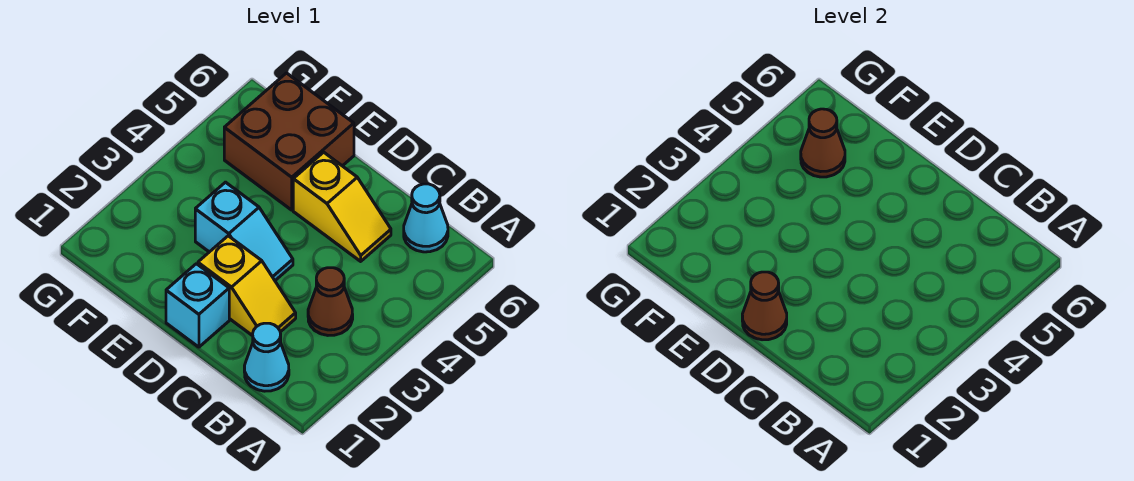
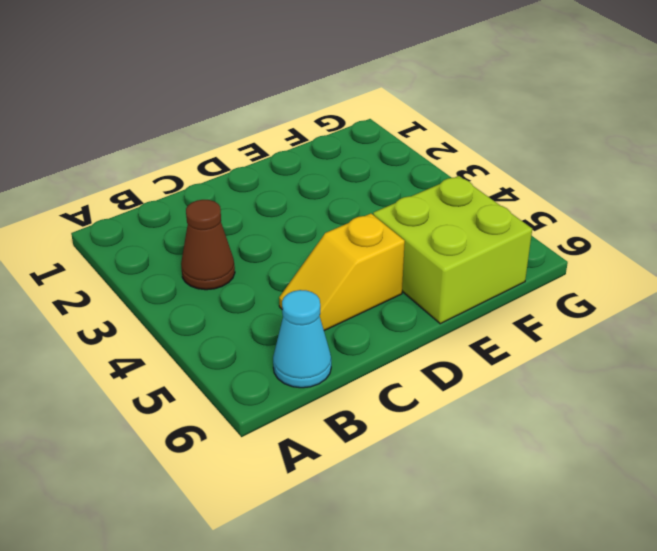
lime brick E5:F6 level 1 -> brown brick E5:F6 level 1
none -> cyan cone B1 level 1
none -> yellow slope C2:D2 level 1 top D

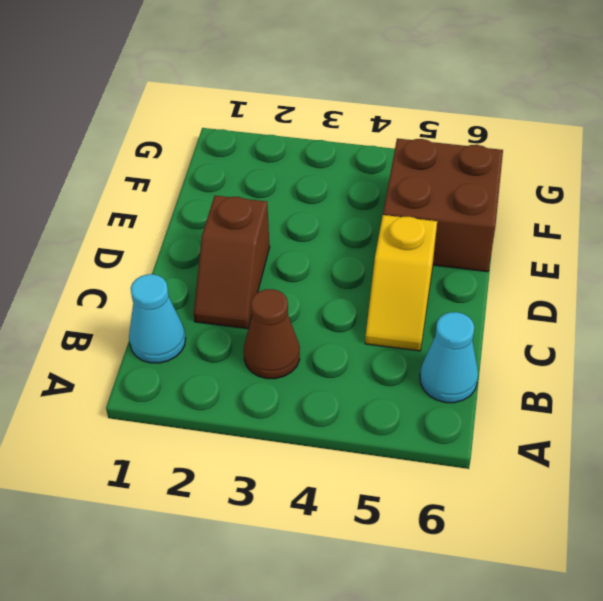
brown slope C2:D2 level 1 top D -> yellow slope C2:D2 level 1 top D
none -> cyan brick D1 level 1
none -> cyan slope D3:E3 level 1 top E

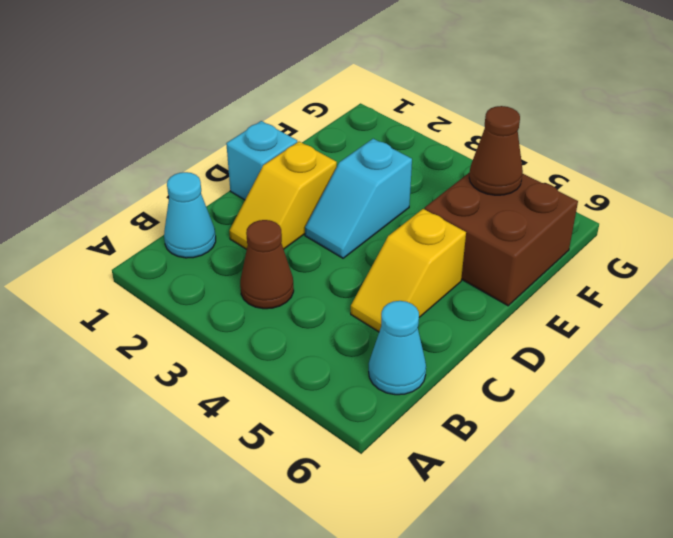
none -> brown cone D1 level 2

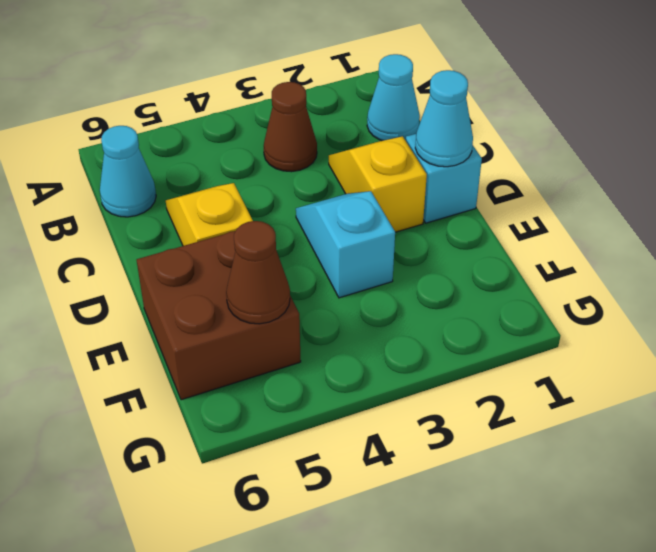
cyan cone D1 level 2 -> brown cone D1 level 2

